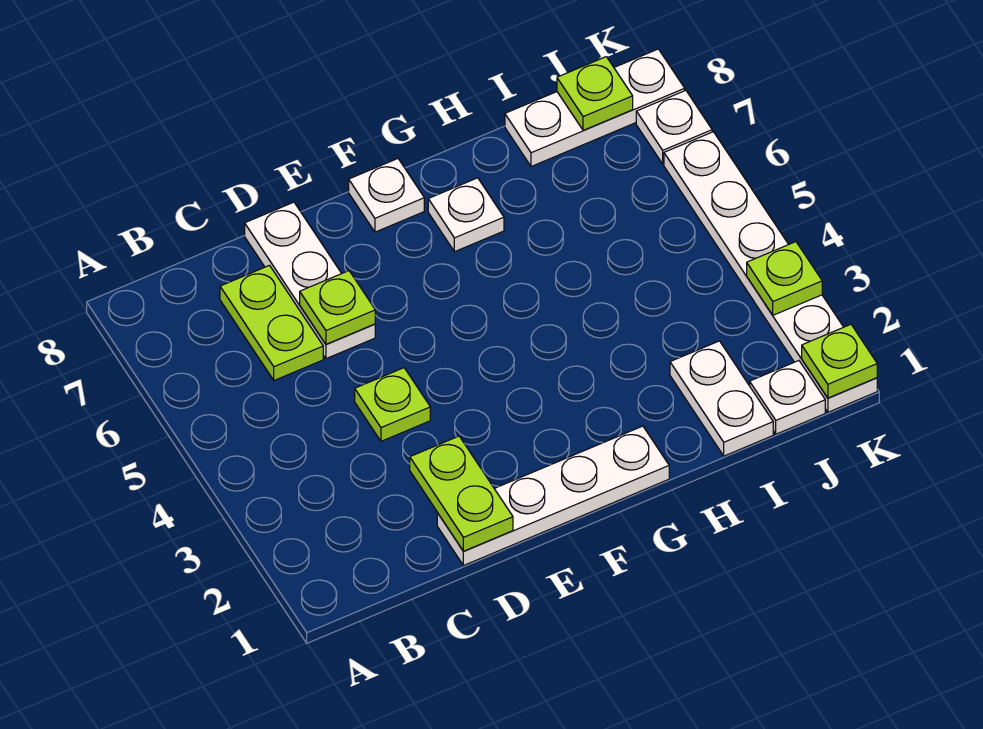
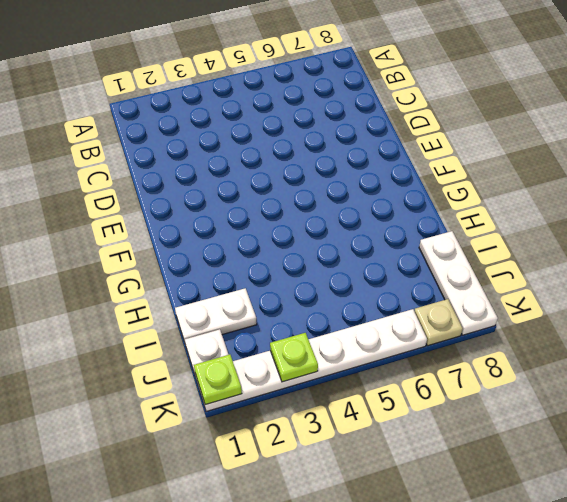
tan plate K7 level 1 -> white plate K7 level 1
none -> lime plate C6:C7 level 1
none -> white plate D1:G1 level 1
none -> lime plate D4 level 1

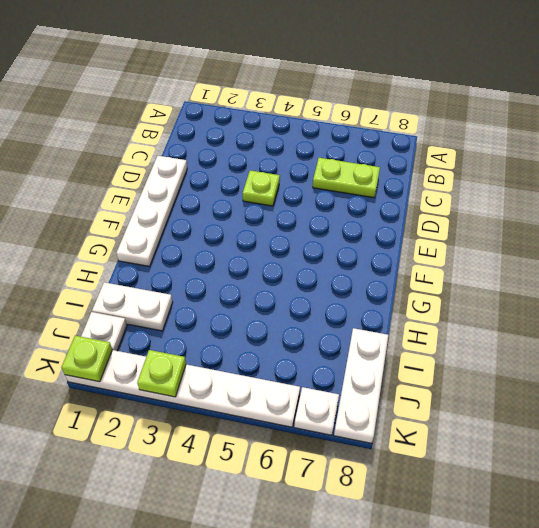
none -> white plate D6:D8 level 1
none -> white plate F8 level 1
none -> white plate G7 level 1

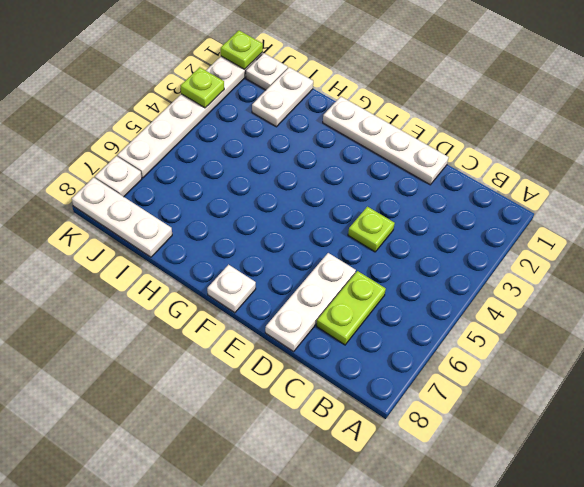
none -> white plate G7 level 1
none -> lime plate D1:D2 level 2
none -> lime plate D6 level 2

